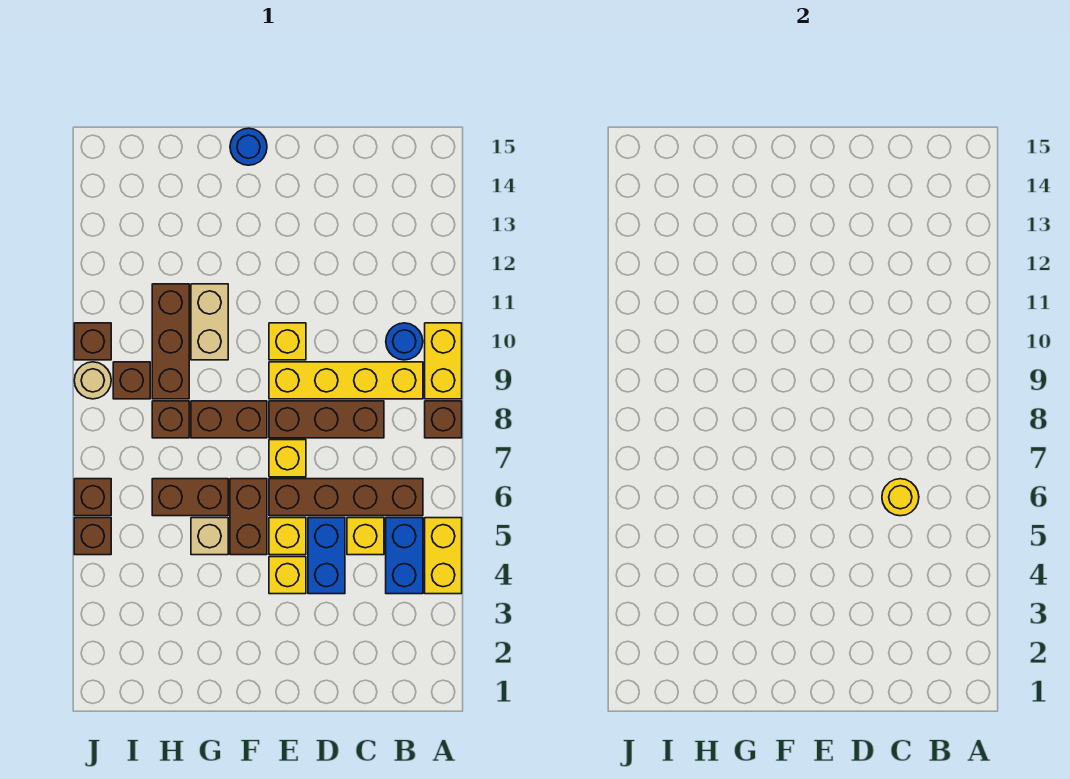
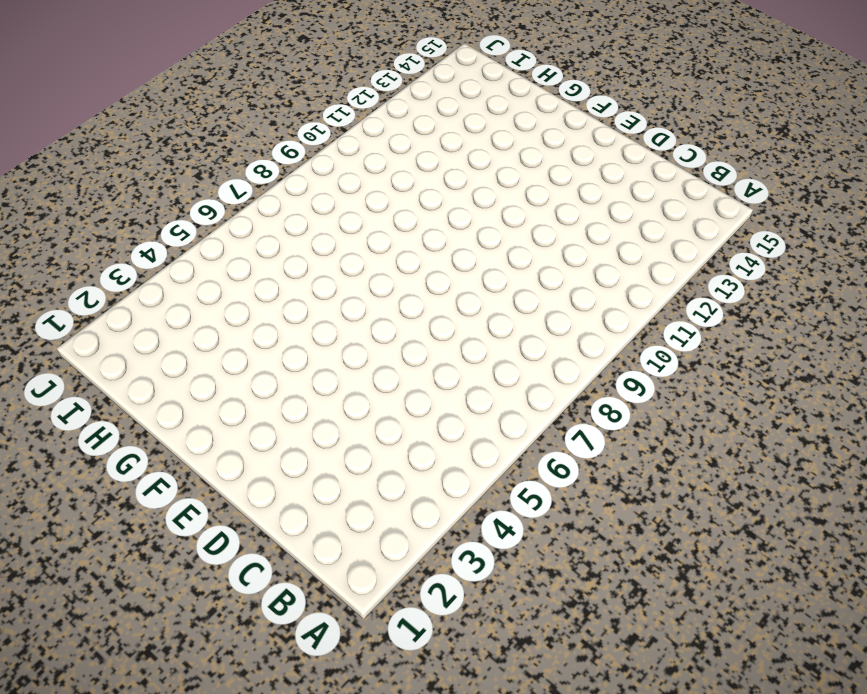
none -> yellow brick A4:A5 level 1
none -> brown brick A8 level 1
none -> yellow brick A9:A10 level 1

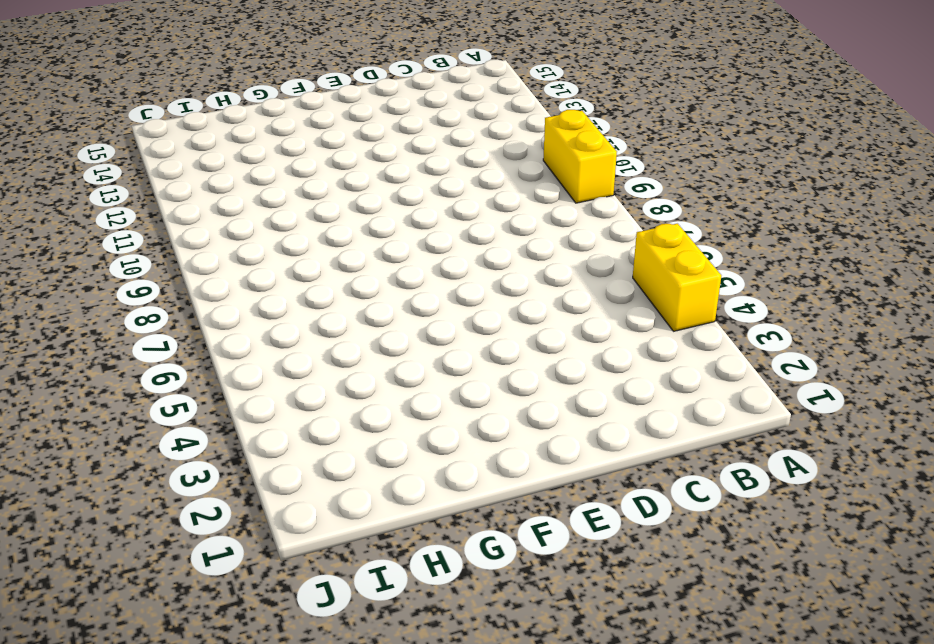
none -> brown brick A8 level 1
none -> blue brick B4:B5 level 1
none -> brown brick B6:E6 level 1

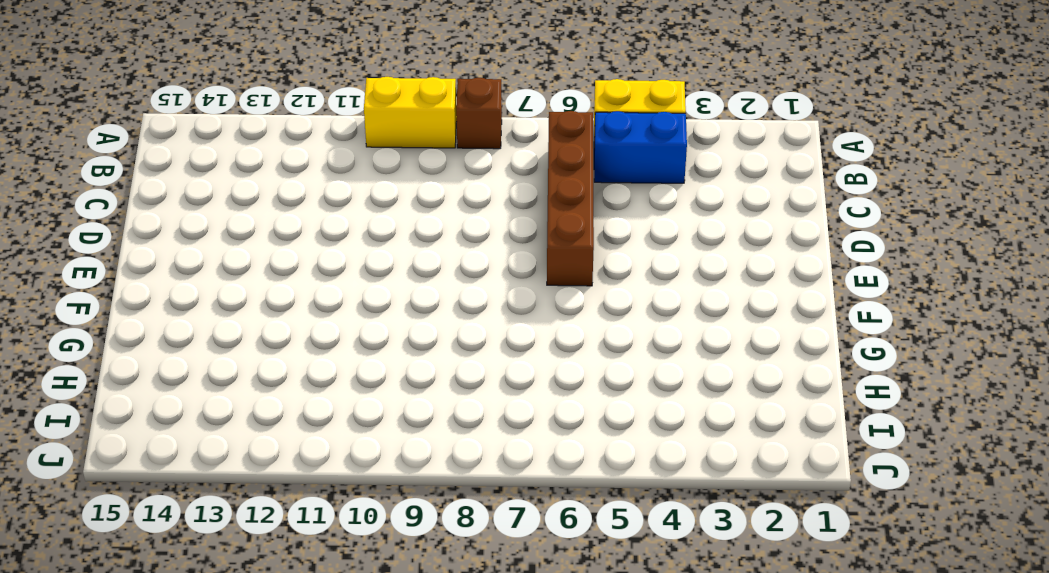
none -> yellow brick B9:E9 level 1
none -> blue round brick B10 level 1
none -> yellow brick C5 level 1

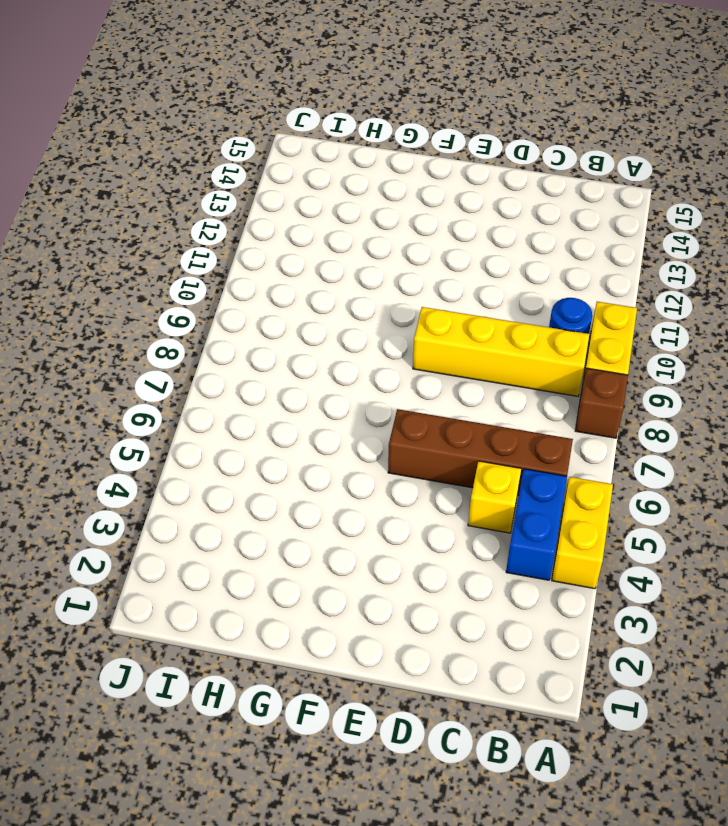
none -> brown brick C8:E8 level 1
none -> blue brick D4:D5 level 1
none -> yellow brick E4 level 1

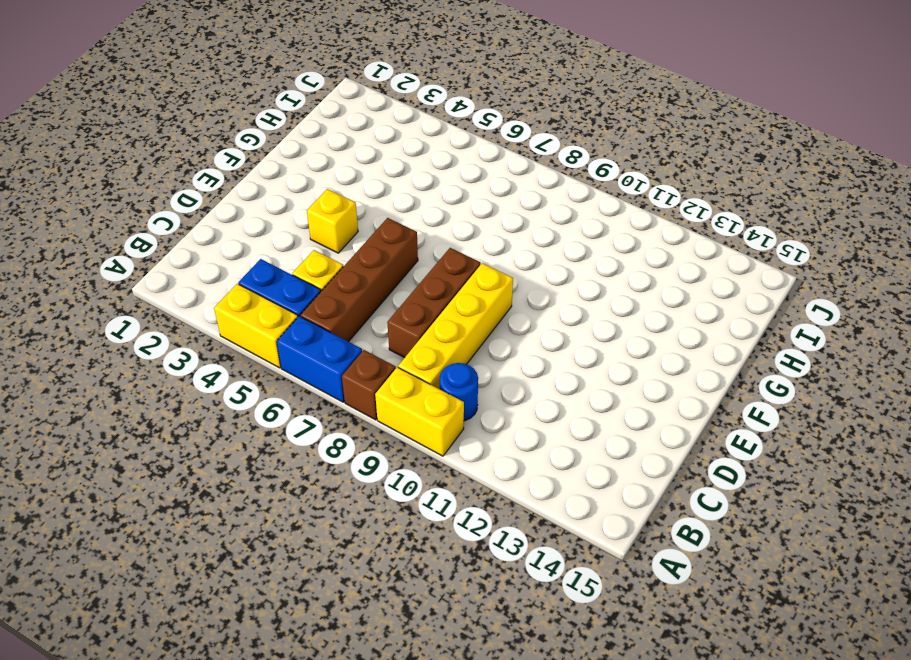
blue brick A6:A7 level 1 -> blue brick D4:D5 level 1
none -> yellow brick E5 level 1
none -> yellow brick E7 level 1
none -> yellow brick E10 level 1

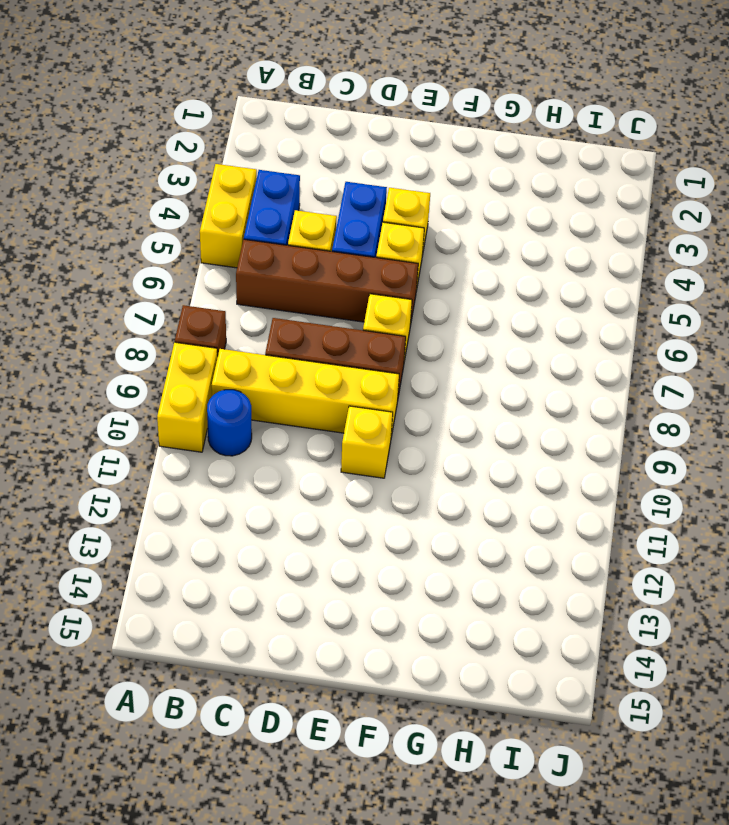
none -> brown brick F5:F6 level 1
none -> brown brick F8:G8 level 1
none -> blue round brick F15 level 1

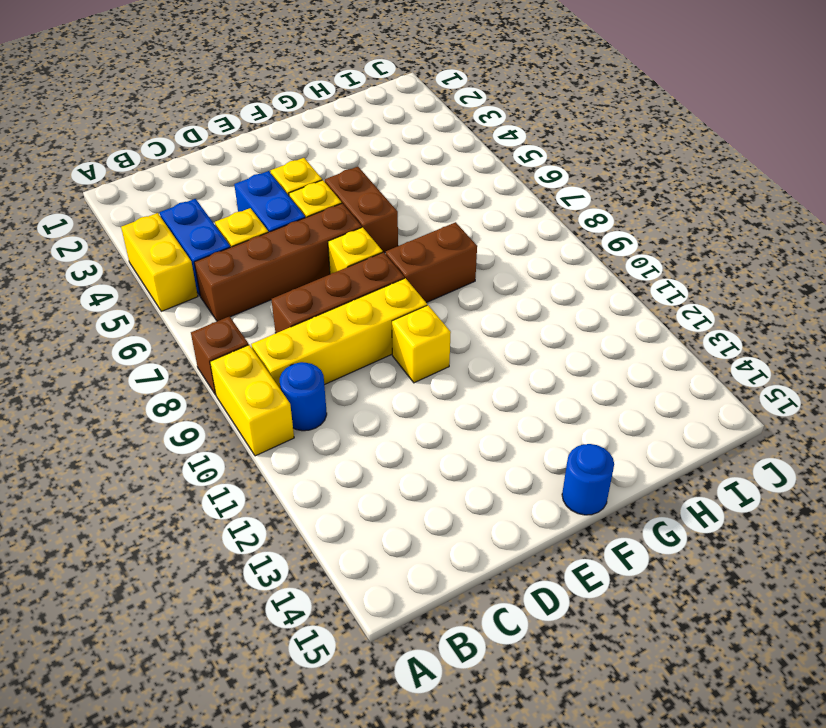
none -> tan brick G5 level 1
none -> brown brick G6:H6 level 1
none -> tan brick G10:G11 level 1

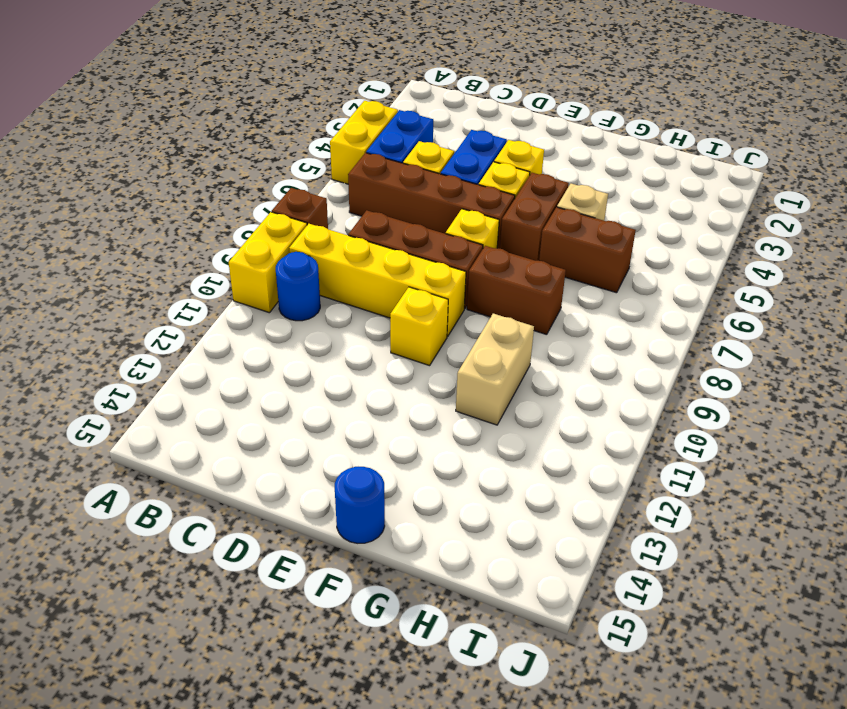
none -> brown brick H8 level 1
none -> brown brick H9:H11 level 1
none -> brown brick I9 level 1

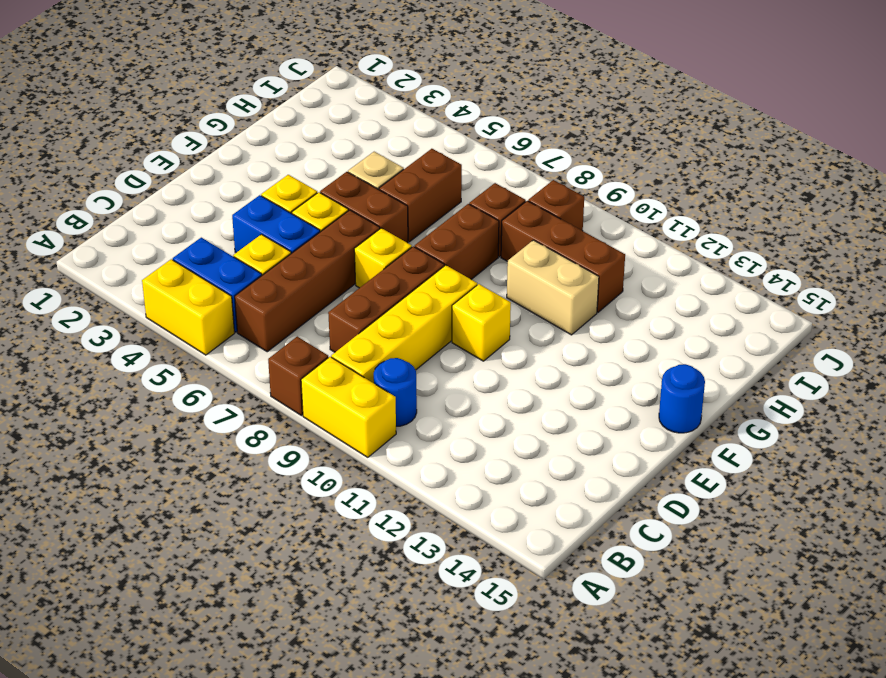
none -> brown brick J5 level 1
none -> brown brick J6 level 1
none -> tan round brick J9 level 1

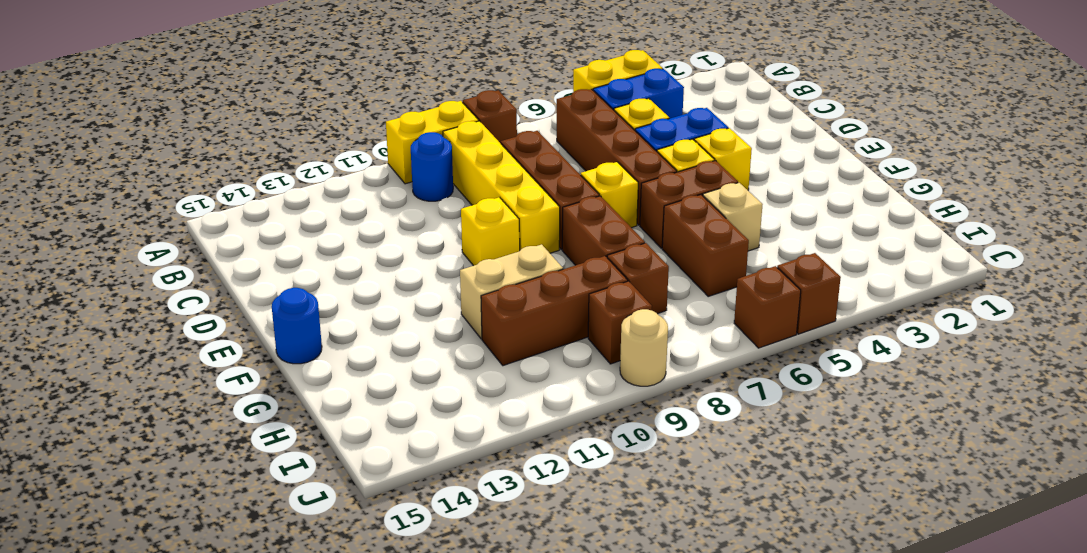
none -> brown brick J10 level 1
none -> yellow round brick C6 level 2

